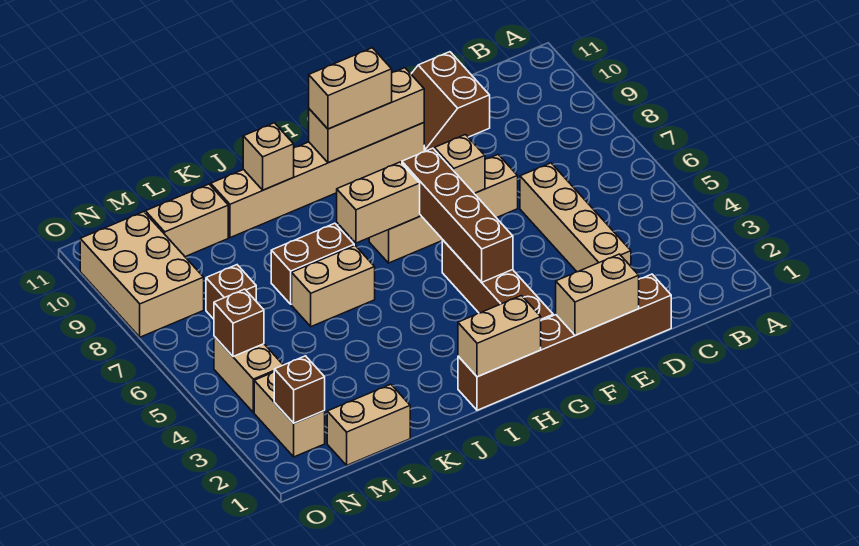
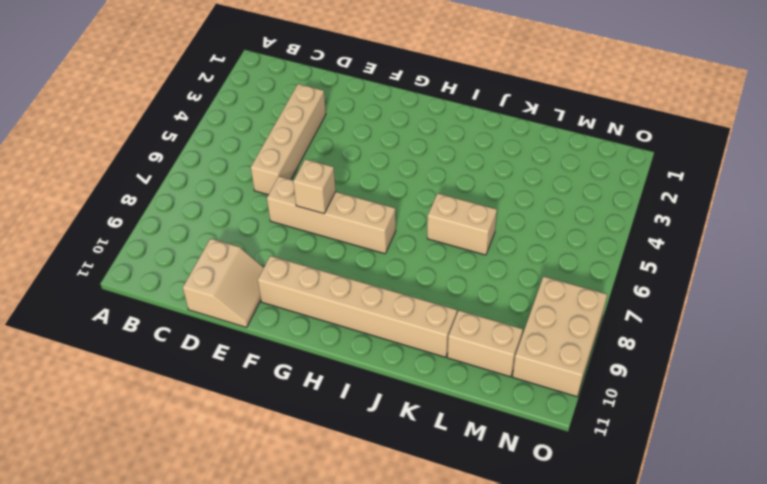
tan slope D10:E11 level 1 top D -> brown slope D10:E11 level 1 top D
none -> brown brick D1:I1 level 1
none -> brown brick G2:G5 level 1
none -> brown brick J7:K7 level 1

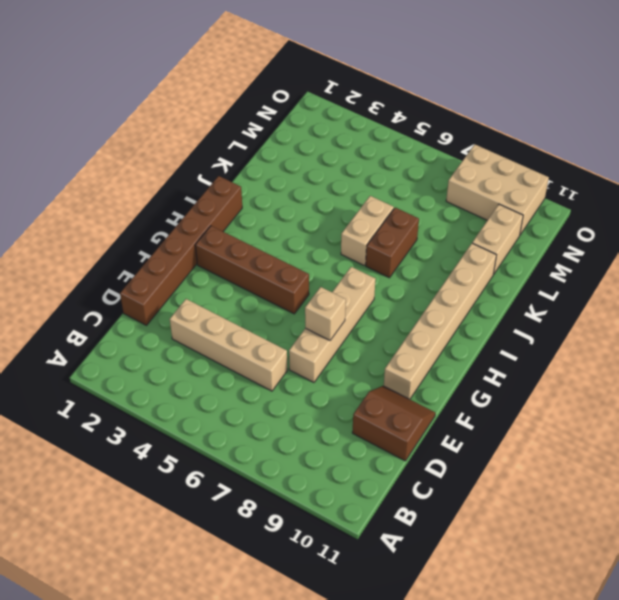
none -> tan brick L1:M1 level 1
none -> brown brick M7 level 1
none -> tan brick N2:N3 level 1

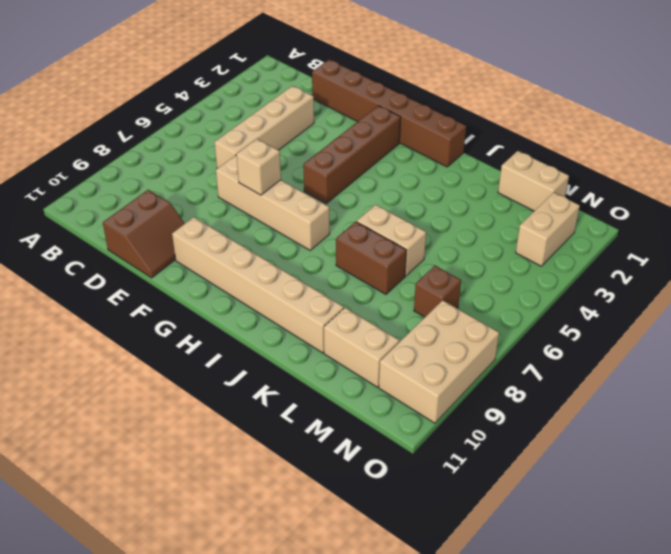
none -> tan brick N4:N5 level 1
none -> tan brick E1:F1 level 2
none -> tan brick F10:H10 level 2

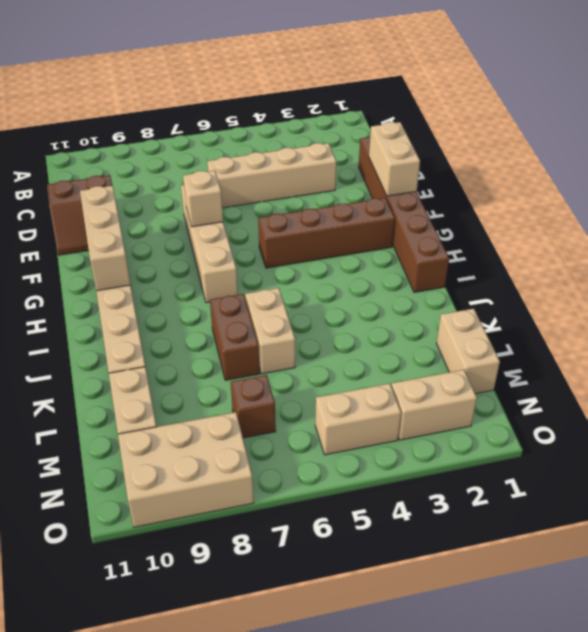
none -> brown brick G4:G7 level 2
none -> tan brick H1:I1 level 2
none -> tan brick H7:I7 level 2

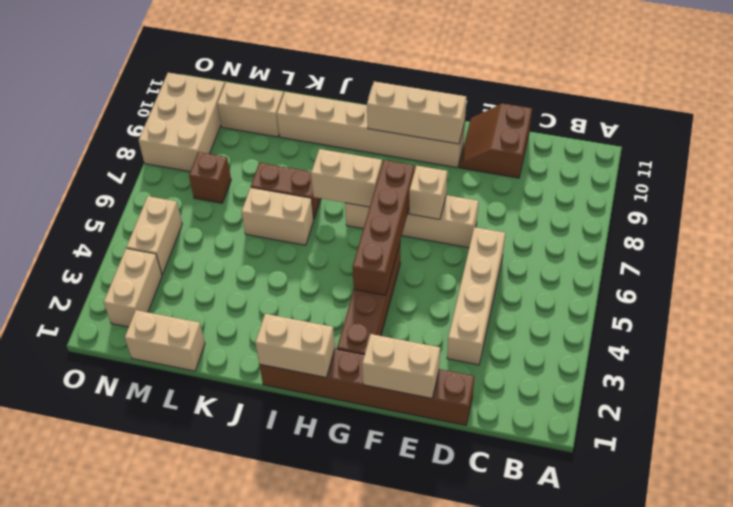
none -> tan brick J10 level 2
none -> brown brick N2 level 2
none -> brown brick N5 level 2

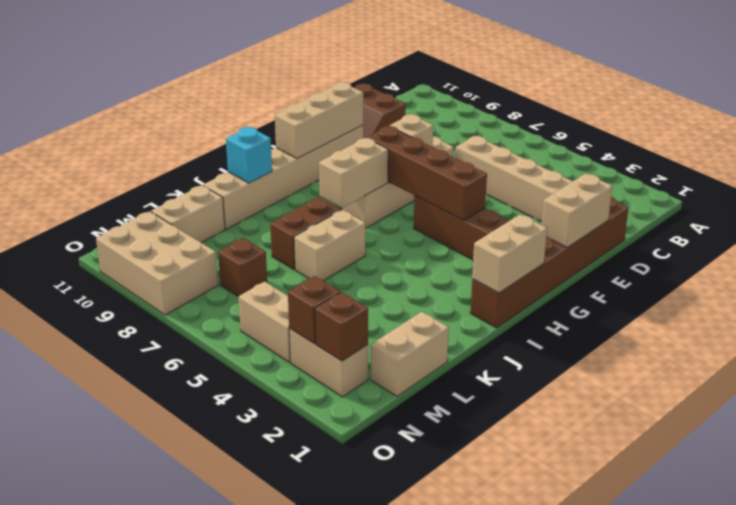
cyan brick J10 level 2 -> tan brick J10 level 2
brown brick N3 level 2 -> brown brick N5 level 2
none -> tan brick G10:H10 level 3

